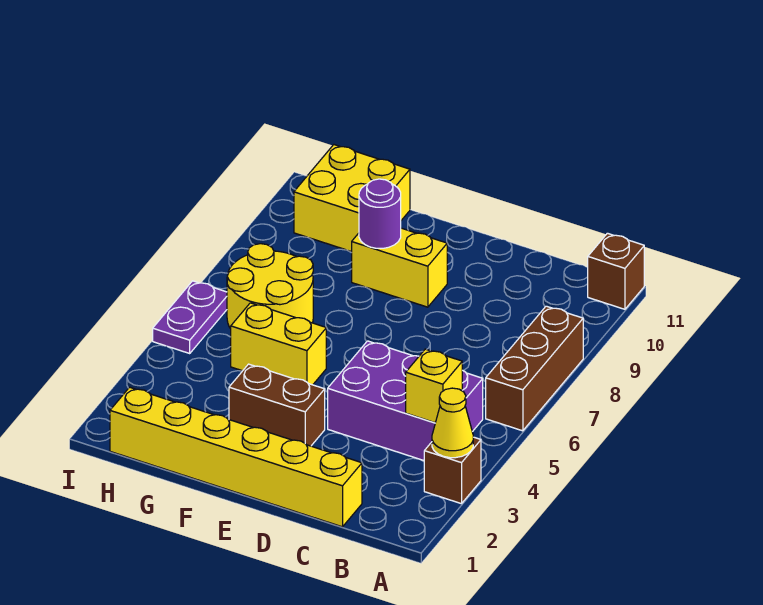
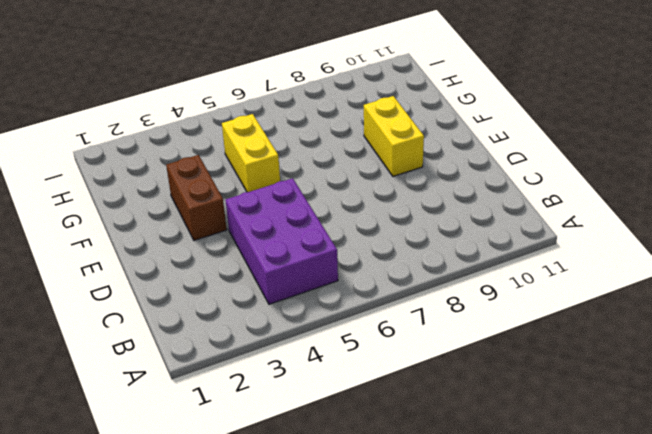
none -> brown brick A3 level 1
none -> brown brick A6:A8 level 1
none -> brown brick A11 level 1

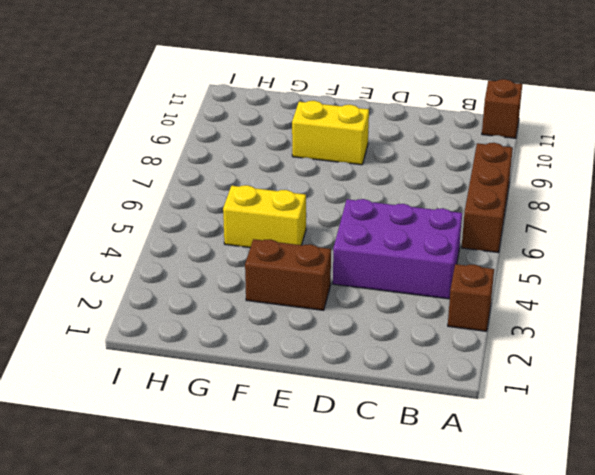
none -> yellow brick C1:H1 level 1
none -> yellow round brick G6:H7 level 1
none -> yellow brick G10:H11 level 1

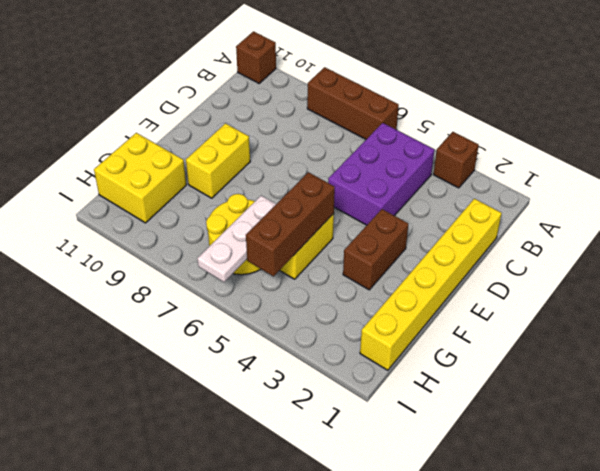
brown brick F5:H5 level 2 -> none
white plate G6:I6 level 2 -> none
none -> purple plate I5:I6 level 1
none -> yellow cone A3 level 2
none -> yellow brick B4 level 2

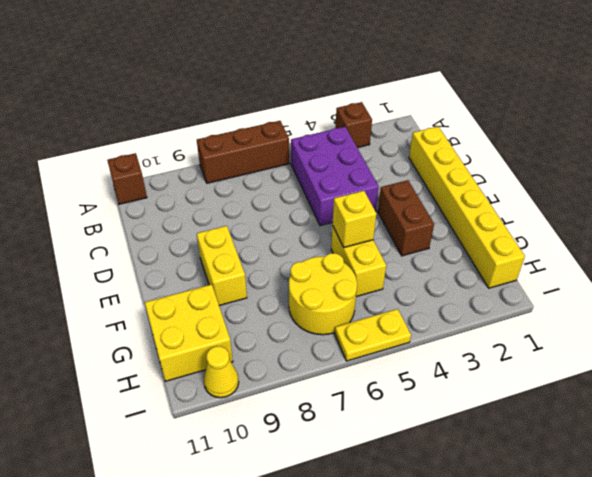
yellow brick F5 level 2 -> yellow brick B4 level 2
yellow plate I5:I6 level 1 -> purple plate I5:I6 level 1
yellow cone I10 level 1 -> yellow cone A3 level 2
none -> purple round brick F9 level 2

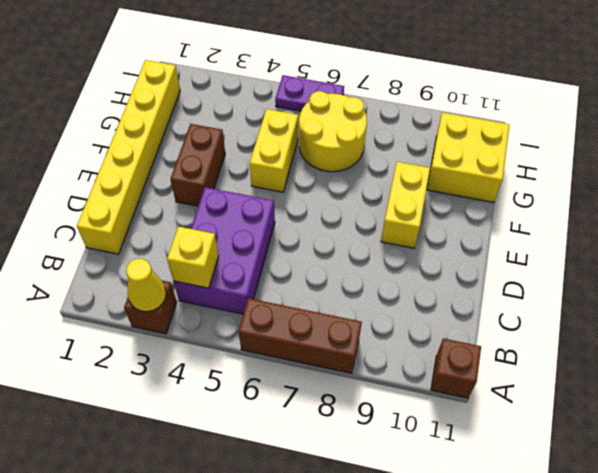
none -> purple round brick F9 level 2

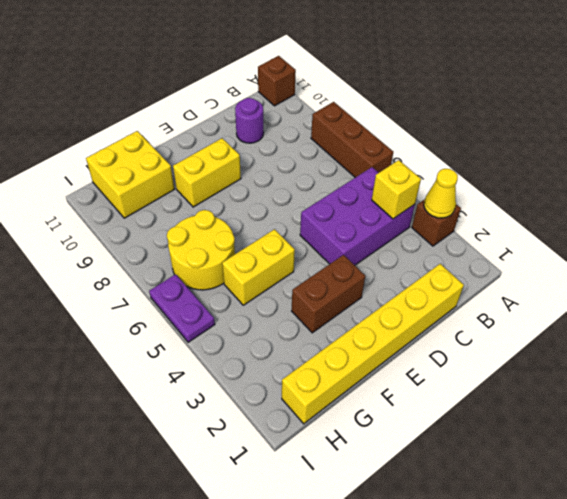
purple round brick C10 level 1 -> purple round brick F9 level 2

